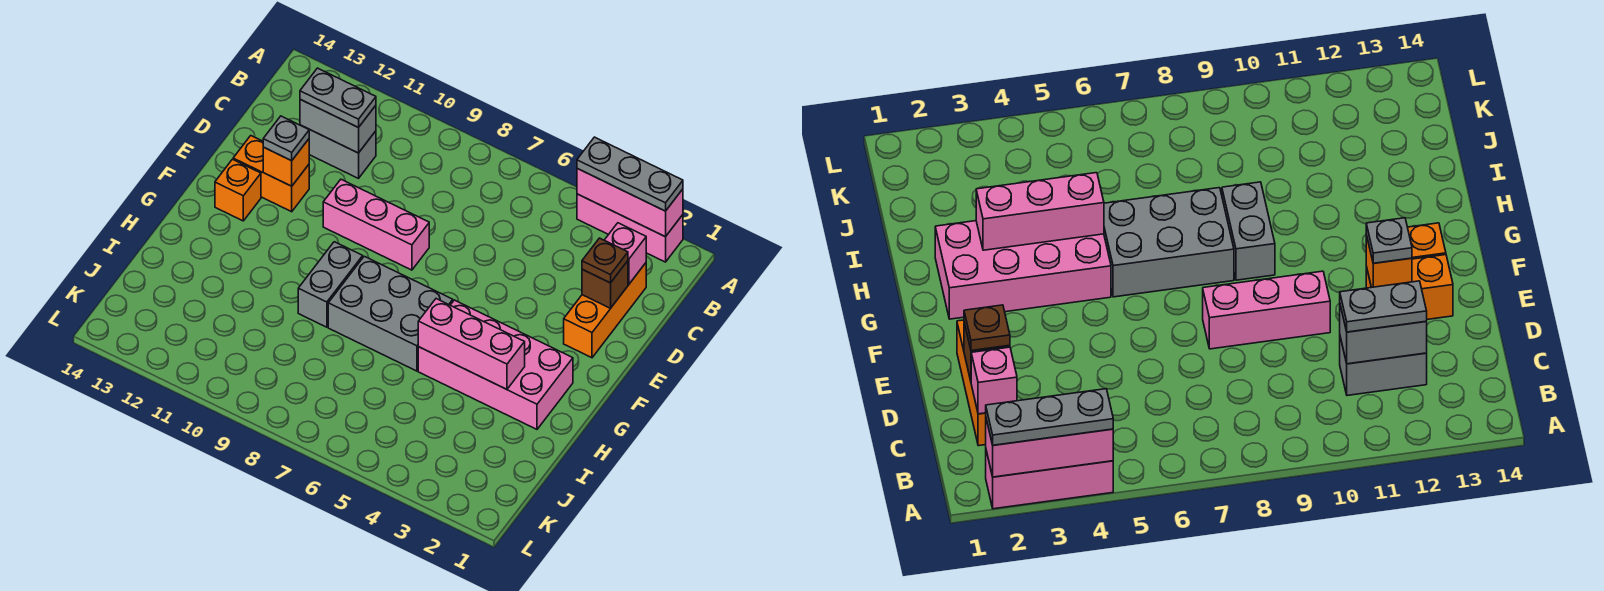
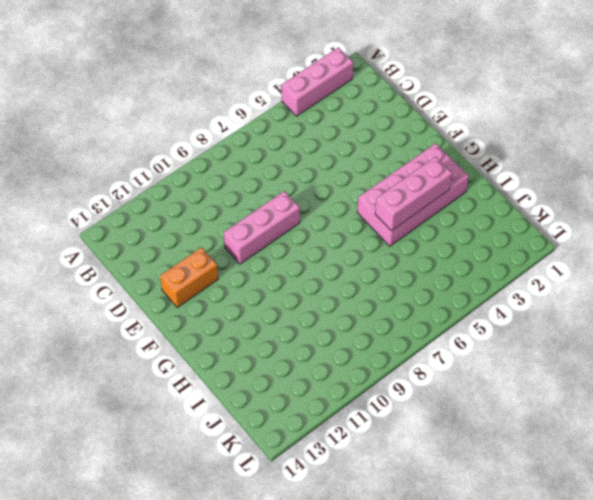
none -> orange brick C2:E2 level 1
none -> grey brick C11:C12 level 1
none -> orange brick F13 level 1

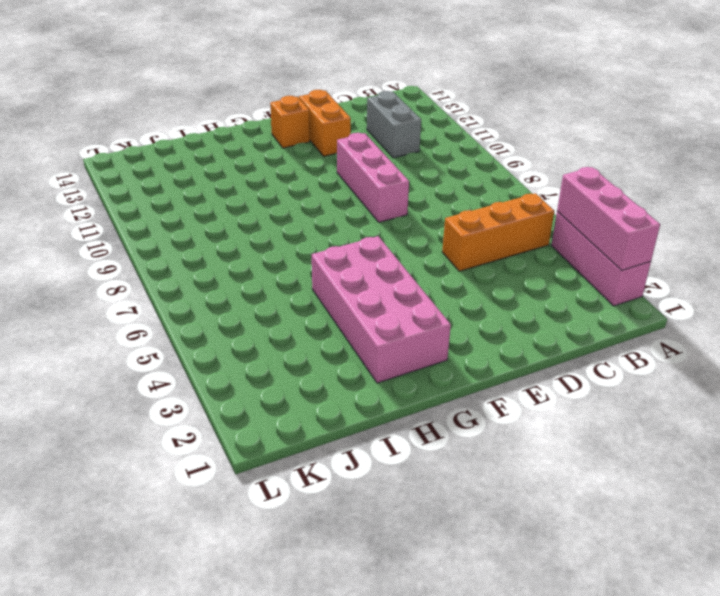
orange brick B5:D5 level 1 -> orange brick C2:E2 level 1
none -> grey brick G6:H8 level 1
none -> grey brick G9:H9 level 1
none -> pink brick C2 level 2

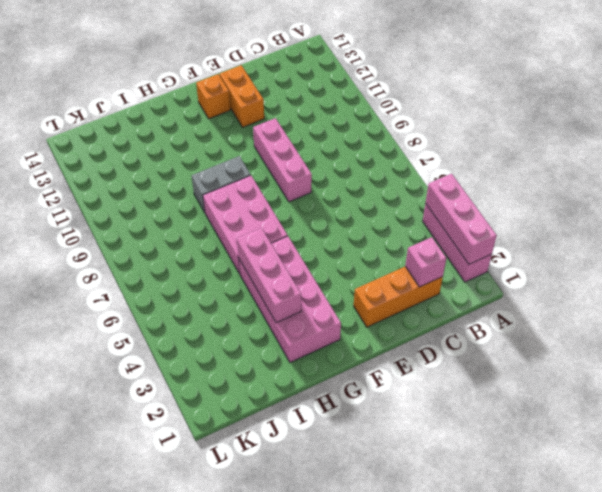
pink brick G6:H8 level 1 -> grey brick G6:H8 level 1
none -> grey brick C11:C12 level 1
none -> grey brick C11:C12 level 2
none -> brown brick D2 level 2

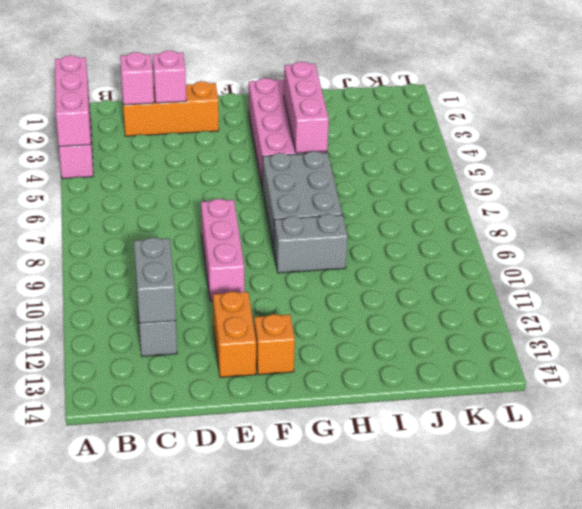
pink brick D2 level 2 -> brown brick D2 level 2
none -> orange brick E12 level 2
none -> grey plate A2:A4 level 3
none -> grey plate C11:C12 level 3

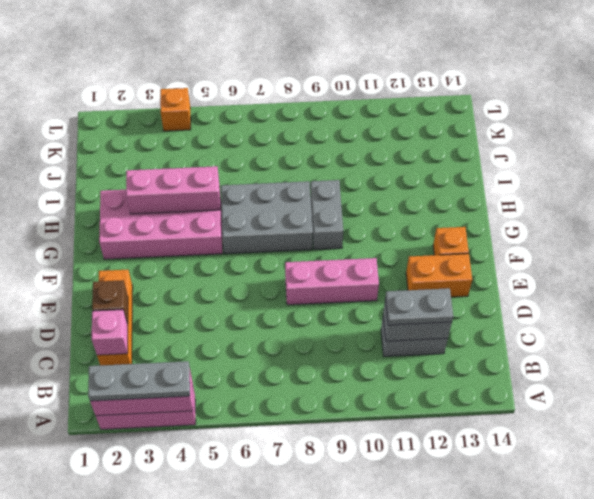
orange brick L4 level 1 -> orange brick E12 level 2
none -> brown plate D2 level 3
none -> grey plate E12 level 3

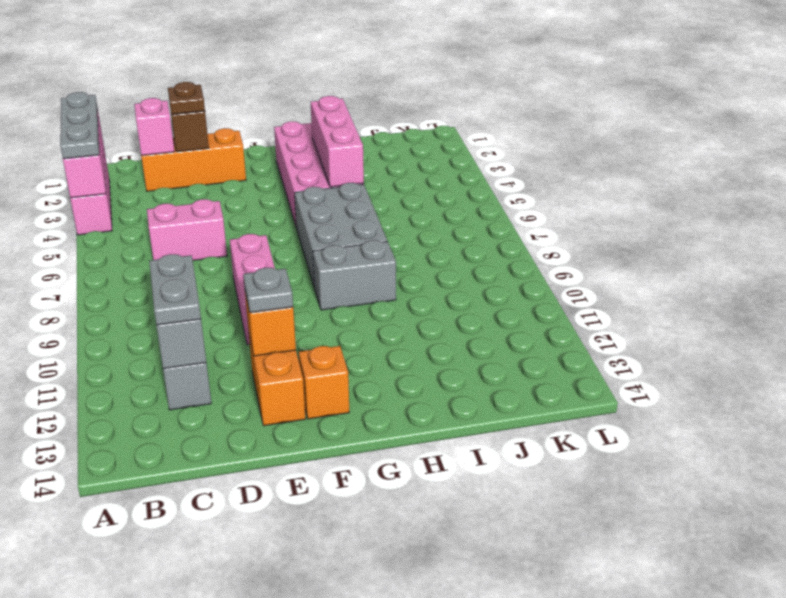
pink brick C6:D6 level 1 -> none

